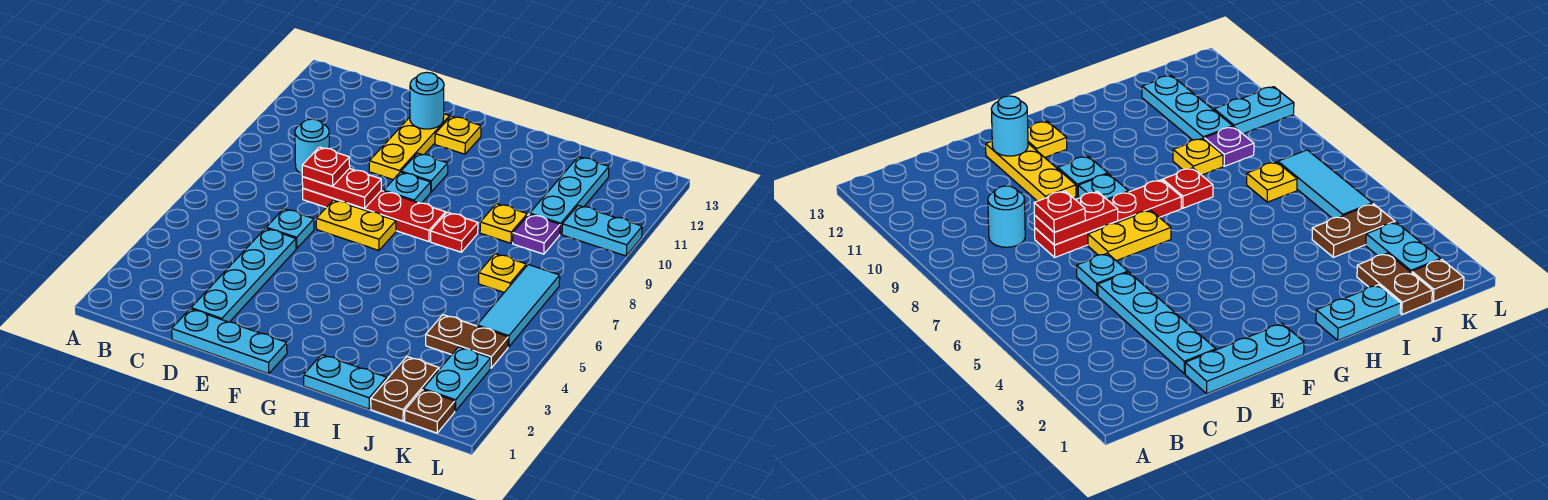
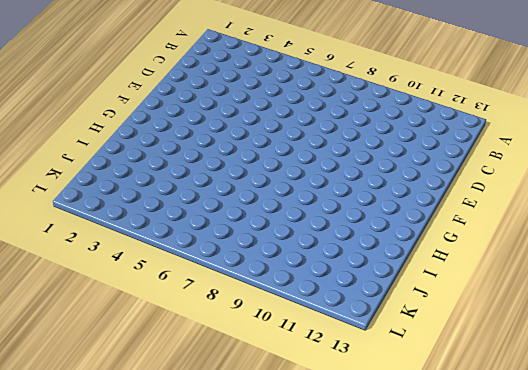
none -> cyan round brick C9 level 1
none -> cyan plate D1:F1 level 1
none -> cyan plate D2:D5 level 1

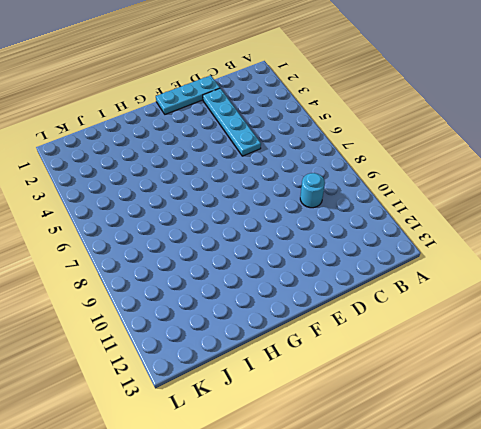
none -> cyan plate D6 level 1
none -> red plate D8:G8 level 1
none -> yellow plate E7:F7 level 1

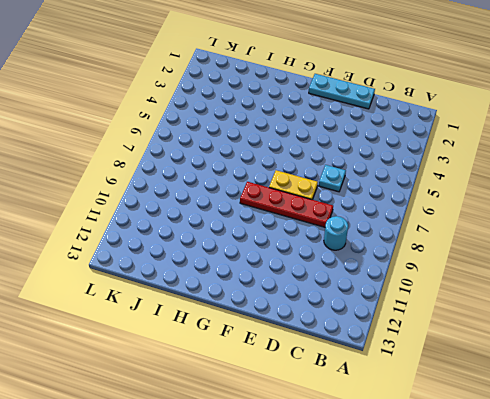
none -> cyan plate D2:D5 level 1
none -> yellow plate E10:E12 level 1
none -> cyan plate F9 level 1

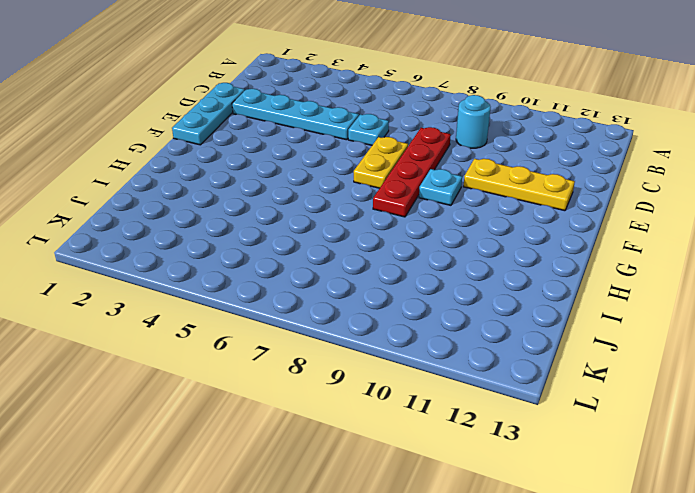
none -> cyan plate F10 level 1
none -> yellow plate F12 level 1
none -> cyan plate H1:I1 level 1

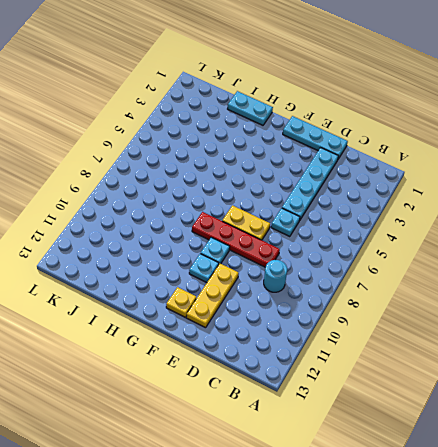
none -> red plate H8 level 1
none -> yellow plate I9 level 1
none -> brown plate J1:J2 level 1

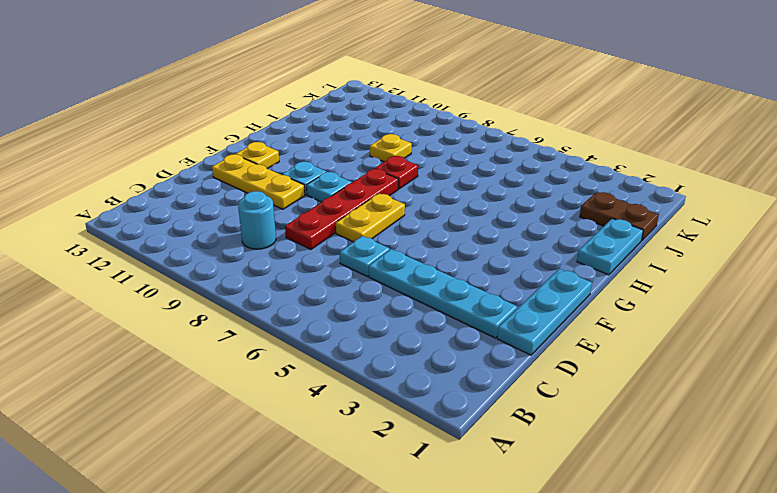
none -> brown plate J4:K4 level 1
none -> yellow plate J7 level 1
none -> purple plate J9 level 1

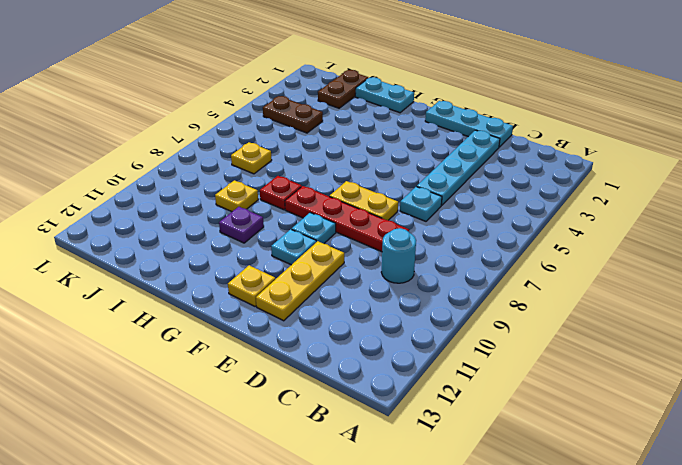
purple plate H10 level 1 -> purple plate J9 level 1
none -> cyan plate J10:J12 level 1
none -> brown plate K1 level 1
none -> cyan plate K2:K3 level 1

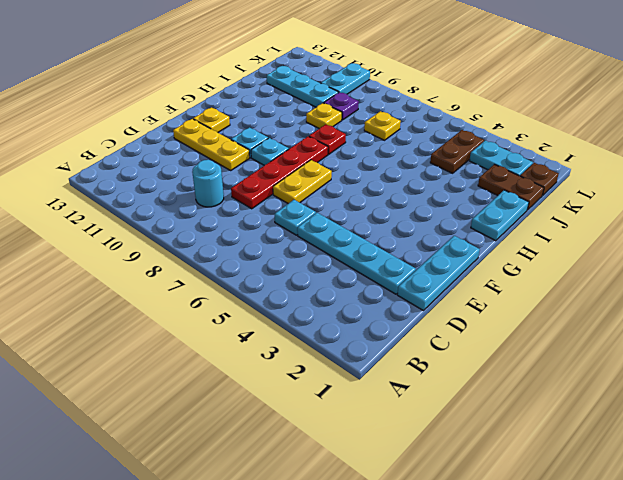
none -> cyan tile K5:K7 level 1
none -> red plate D8:E8 level 2
none -> cyan round brick E12 level 2

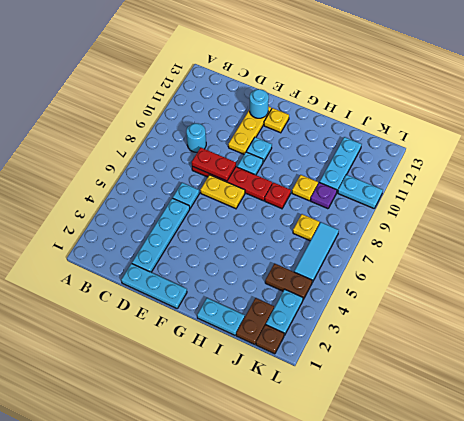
none -> red plate D8 level 3

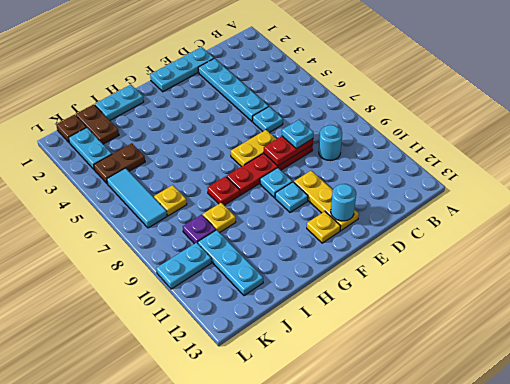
cyan plate D8 level 3 -> red plate D8 level 3

